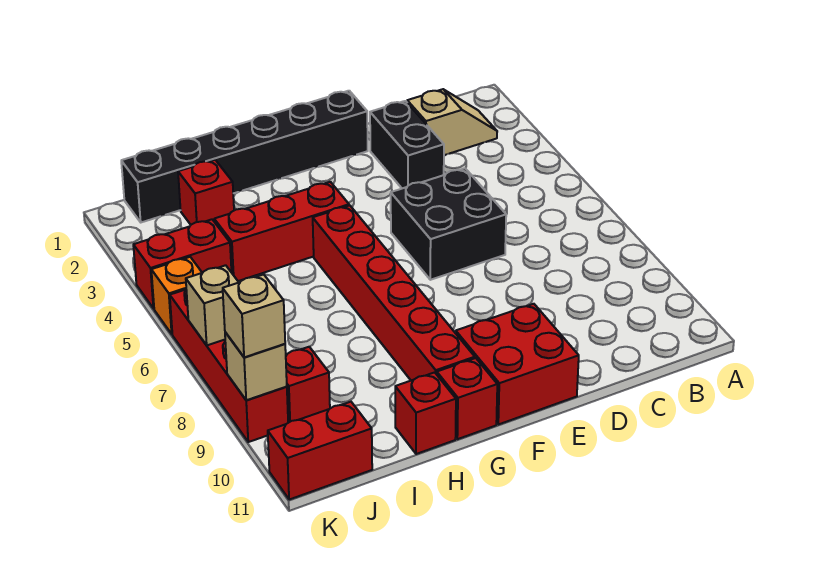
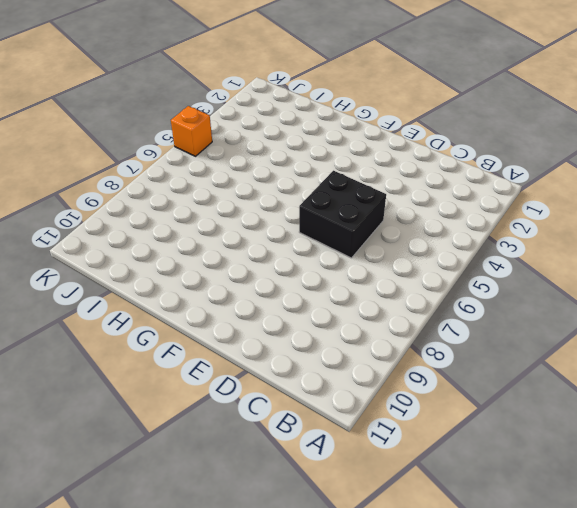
none -> tan slope B2:C2 level 1 top C
none -> black brick D2:D3 level 1
none -> black brick E1:J1 level 1

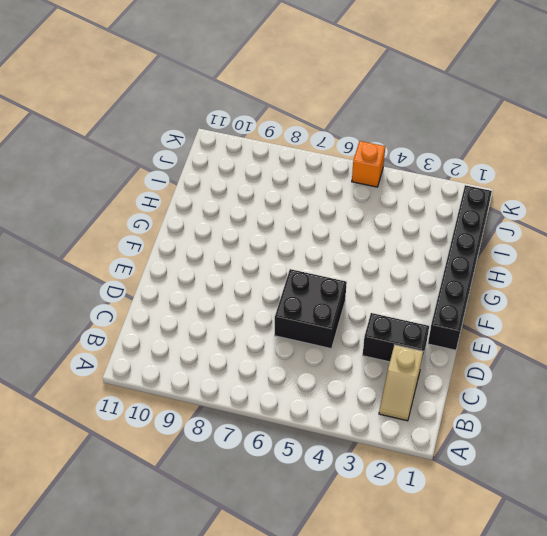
none -> red brick E10:F11 level 1
none -> red brick G4:I4 level 1
none -> red brick G5:G10 level 1

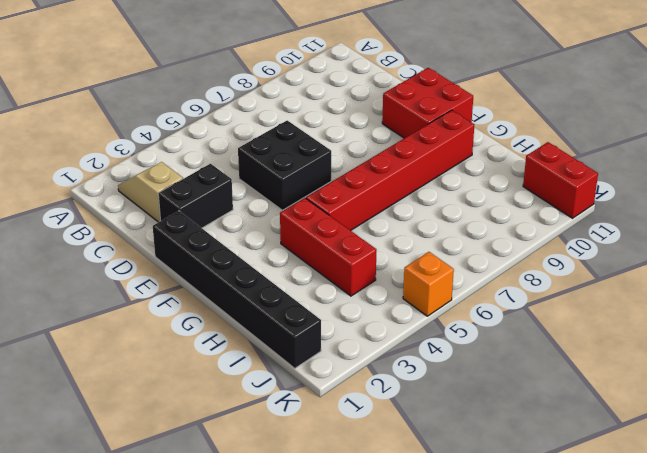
none -> red brick G11 level 1
none -> red brick H11 level 1
none -> red brick I2 level 1

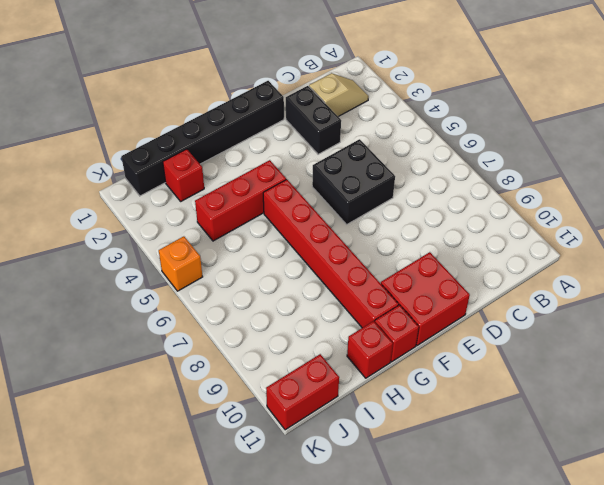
none -> red brick J4:K4 level 1
none -> red brick J9 level 1
none -> red brick K6:K9 level 1

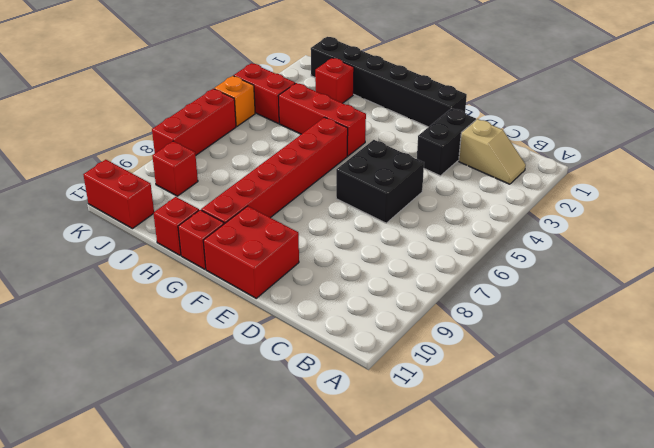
red brick K6:K8 level 1 -> red brick K6:K9 level 1
none -> tan brick K7 level 2
none -> tan brick K9 level 2
none -> tan brick K9 level 3

